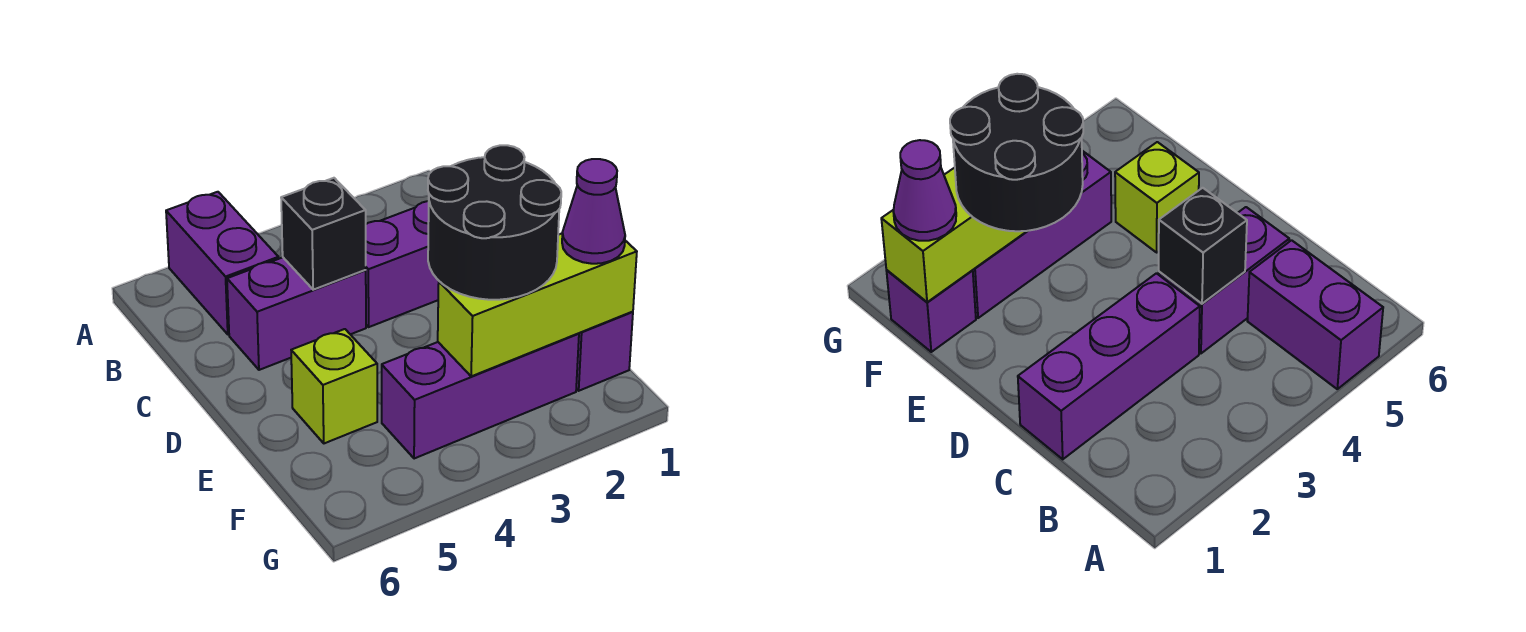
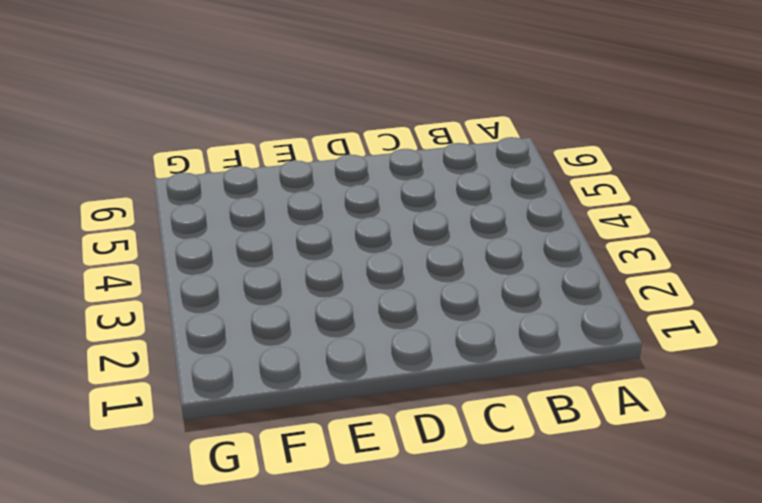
none -> purple brick A5:B5 level 1
none -> purple brick C1:C3 level 1

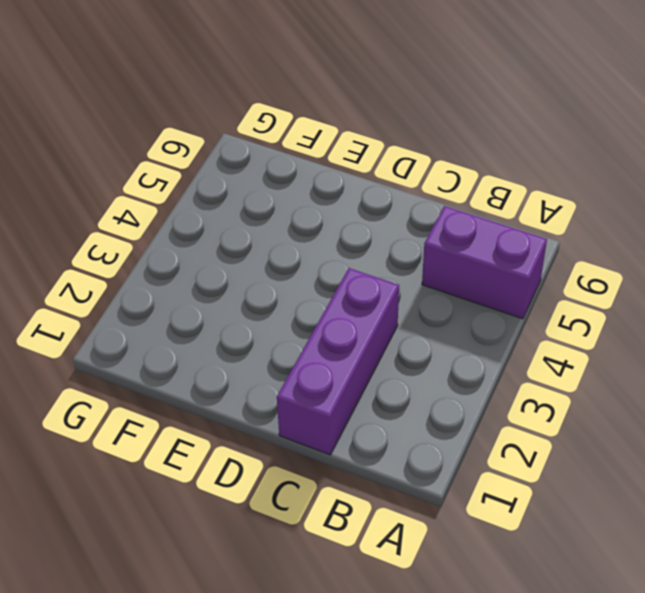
none -> purple brick C4:C5 level 1
none -> lime brick E5 level 1

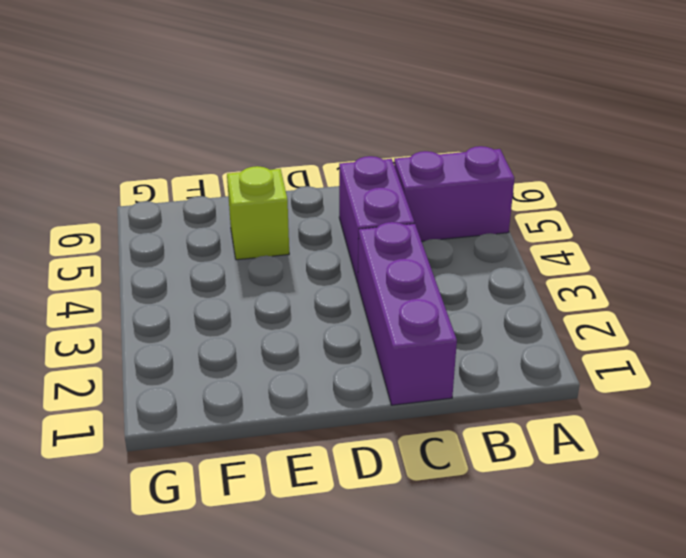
none -> purple brick F1 level 1
none -> purple brick F2:F4 level 1

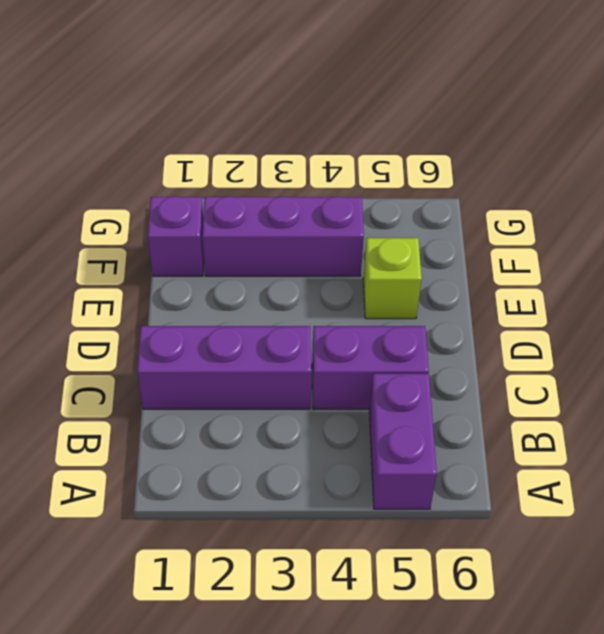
none -> black brick C4 level 2
none -> lime brick F1:F3 level 2

